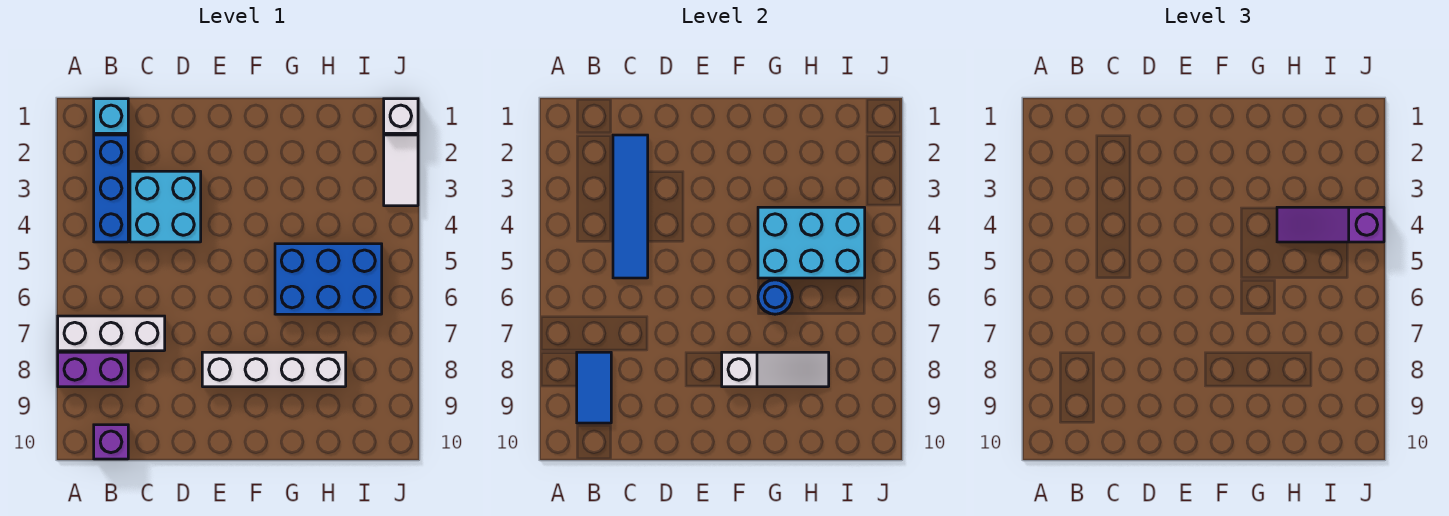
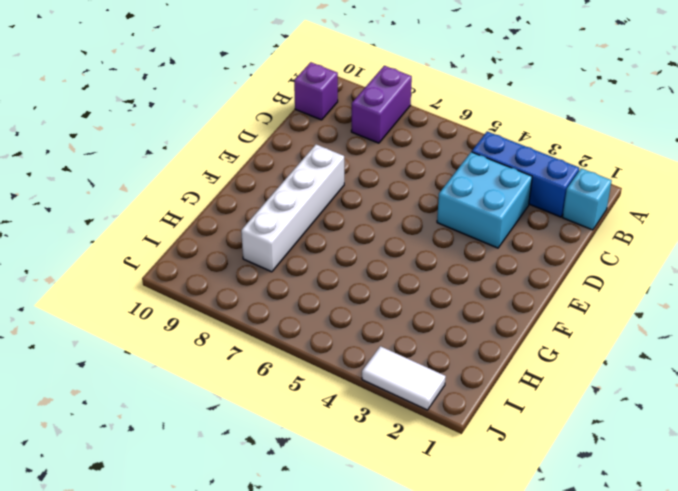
none -> white brick A7:C7 level 1
none -> blue brick G5:I6 level 1
none -> white brick J1 level 1

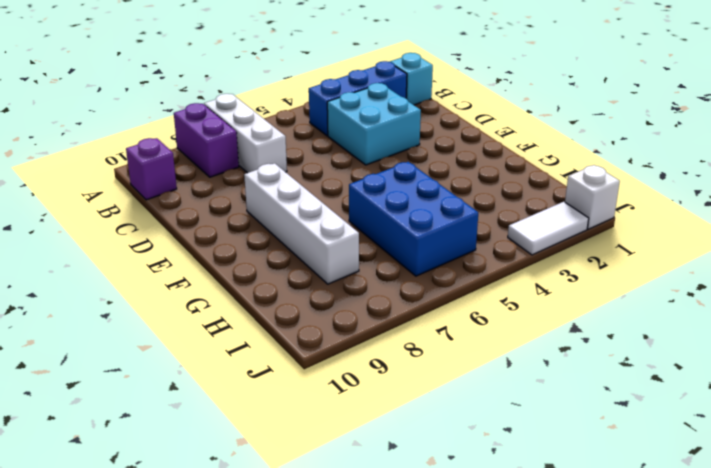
none -> blue tile B8:B9 level 2
none -> blue tile C2:C5 level 2
none -> white slope F8:H8 level 2 top F

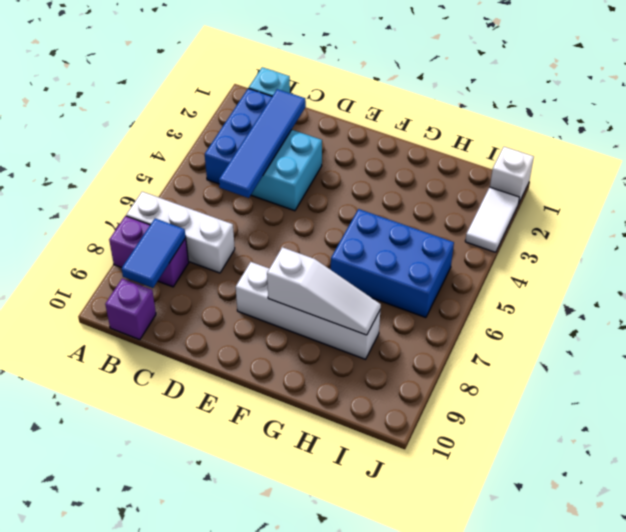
none -> cyan brick G4:I5 level 2
none -> blue round brick G6 level 2
none -> purple slope H4:J4 level 3 top J

